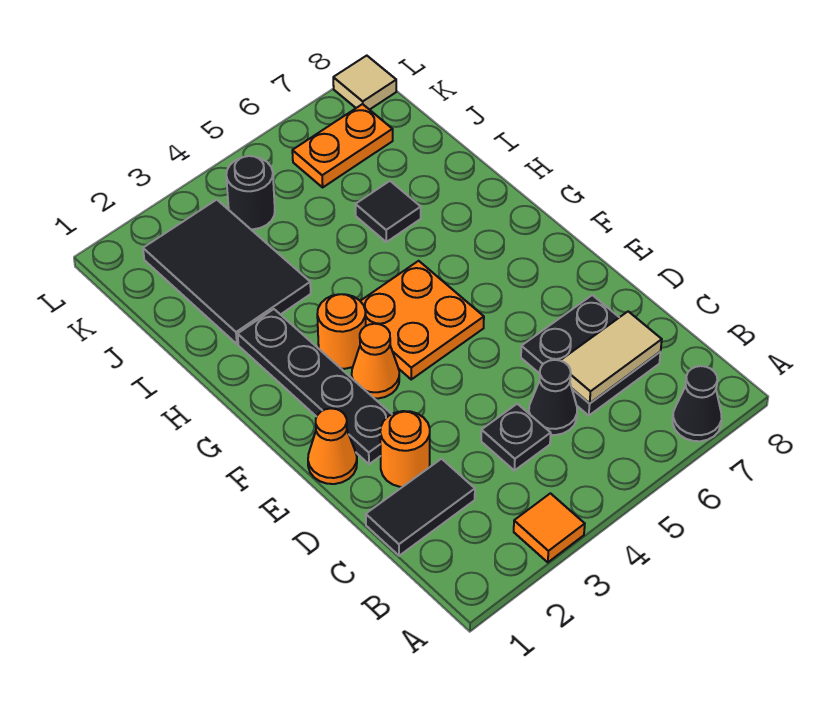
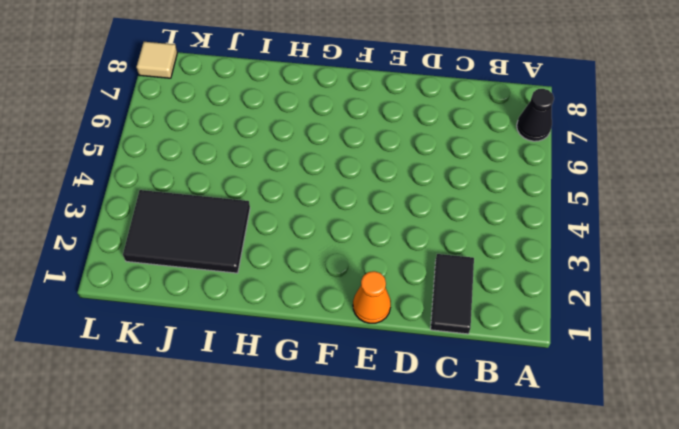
none -> orange tile A3 level 1
none -> black plate C4 level 1
none -> black cone C5 level 1

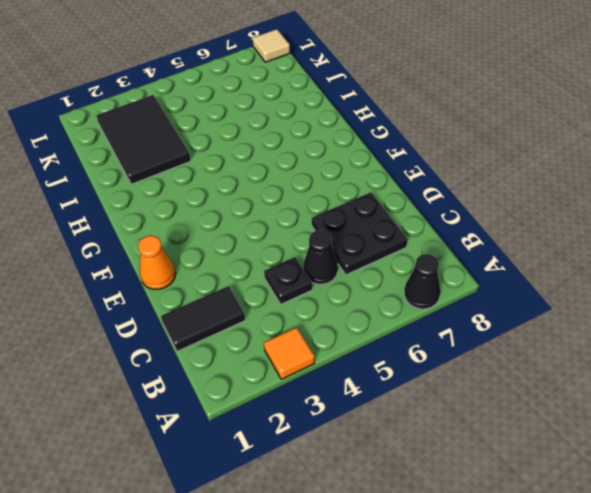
none -> orange round brick D2 level 1
none -> black plate E2:H2 level 1
none -> orange cone F3 level 1

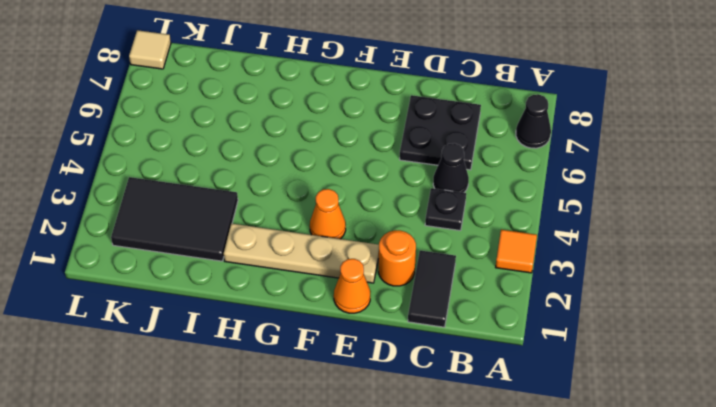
tan plate E2:H2 level 1 -> black plate E2:H2 level 1
none -> orange plate F4:G5 level 1
none -> orange round brick G3 level 1
none -> black tile I6 level 1

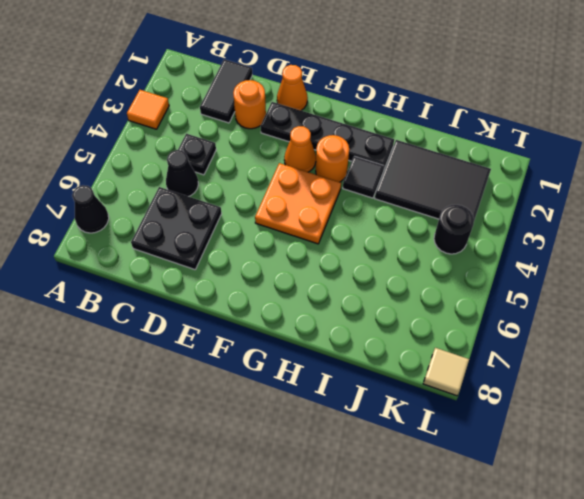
black tile H3 level 1 -> black tile I6 level 1
none -> orange plate K6:K7 level 1
none -> tan tile C6:C7 level 2

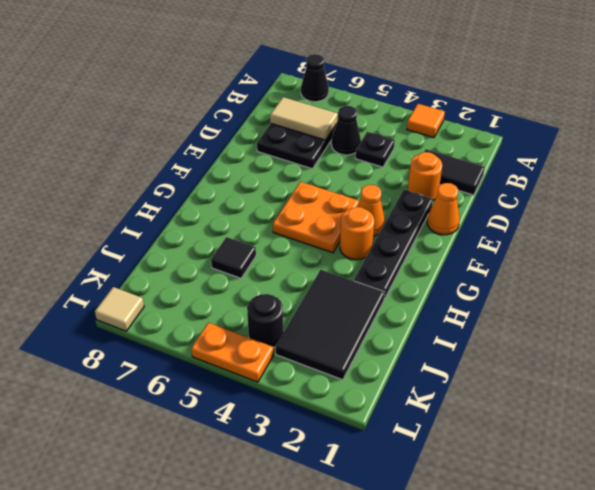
orange plate L4:L5 level 1 -> orange plate K6:K7 level 1

